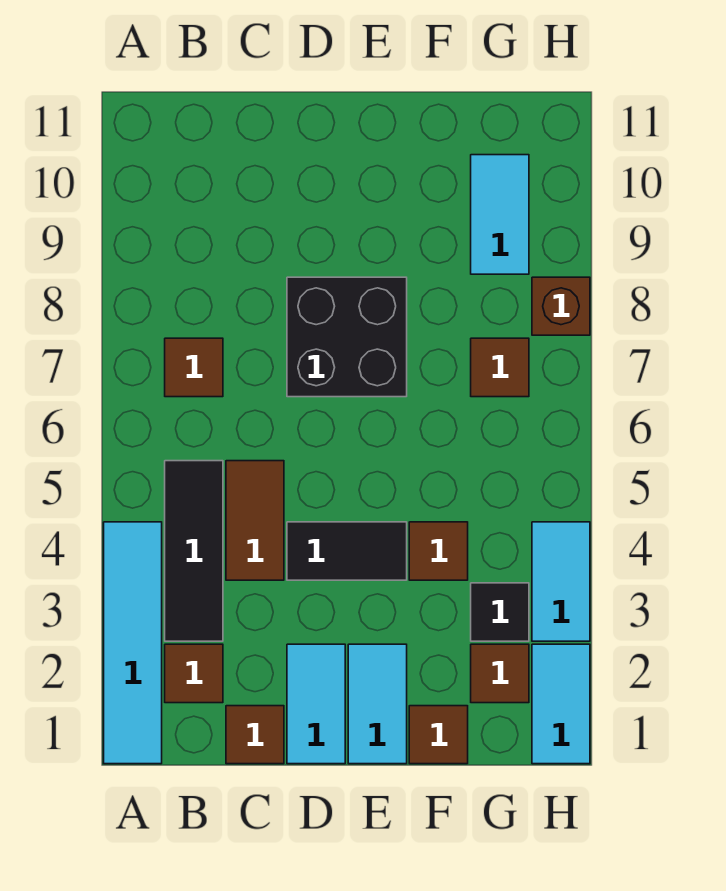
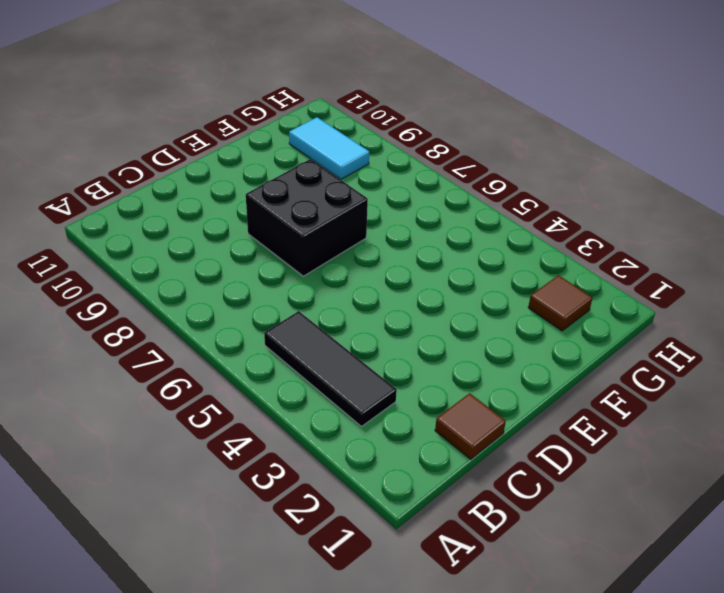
none -> cyan tile A1:A4 level 1
none -> brown tile B2 level 1
none -> brown tile B7 level 1

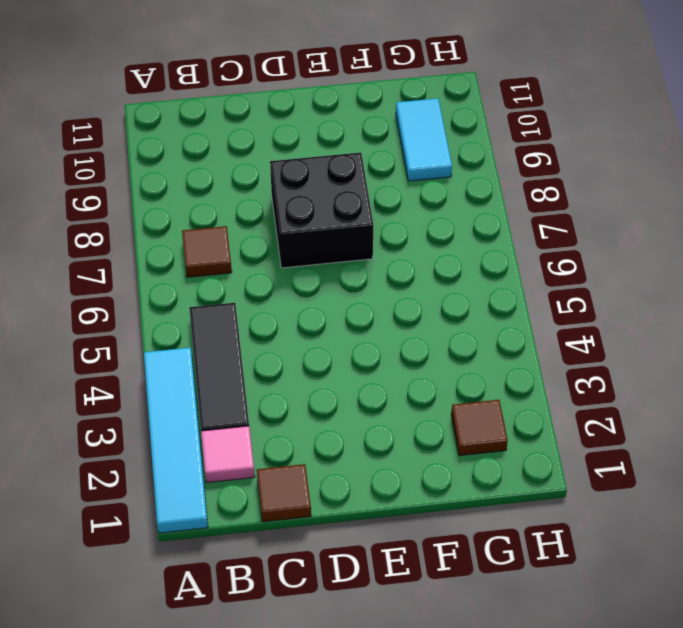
pink tile B2 level 1 -> brown tile B2 level 1
none -> brown tile C4:C5 level 1
none -> cyan tile D1:D2 level 1
none -> black tile D4:E4 level 1

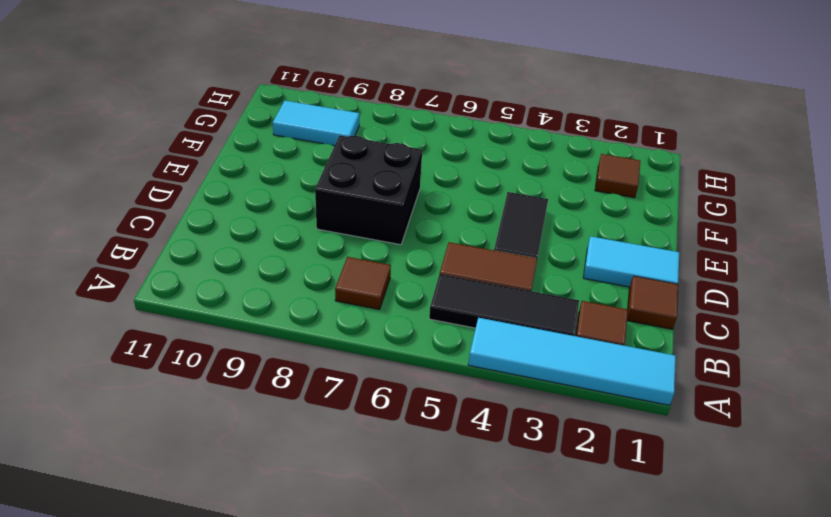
none -> cyan tile E1:E2 level 1
none -> brown tile F1 level 1
none -> brown tile F4 level 1

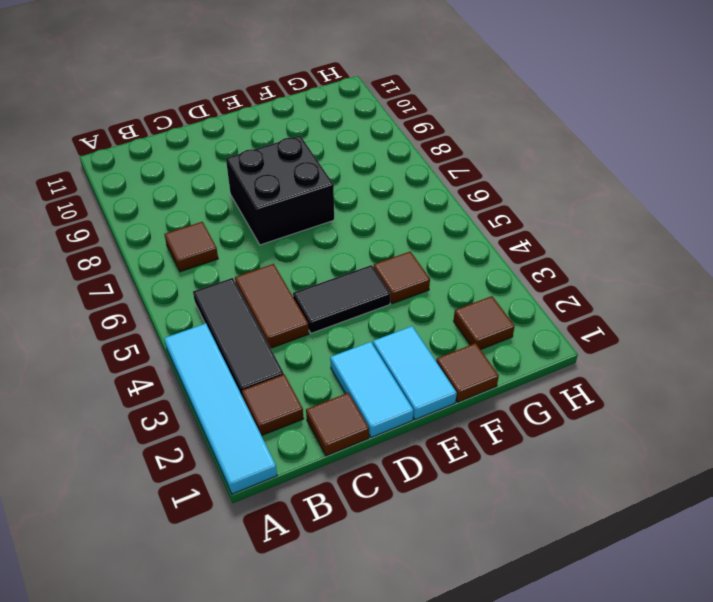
none -> black tile G3 level 1
none -> brown tile G7 level 1
none -> cyan tile G9:G10 level 1

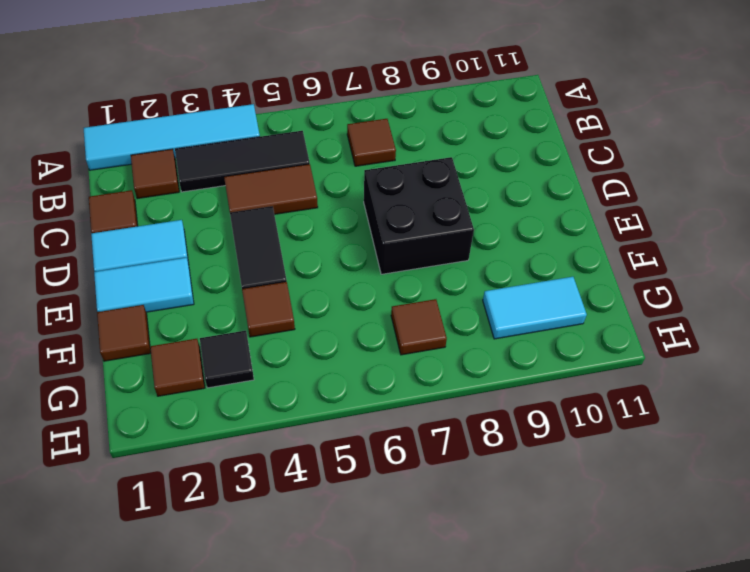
none -> cyan tile H1:H2 level 1
none -> cyan tile H3:H4 level 1
none -> brown brick H8 level 1

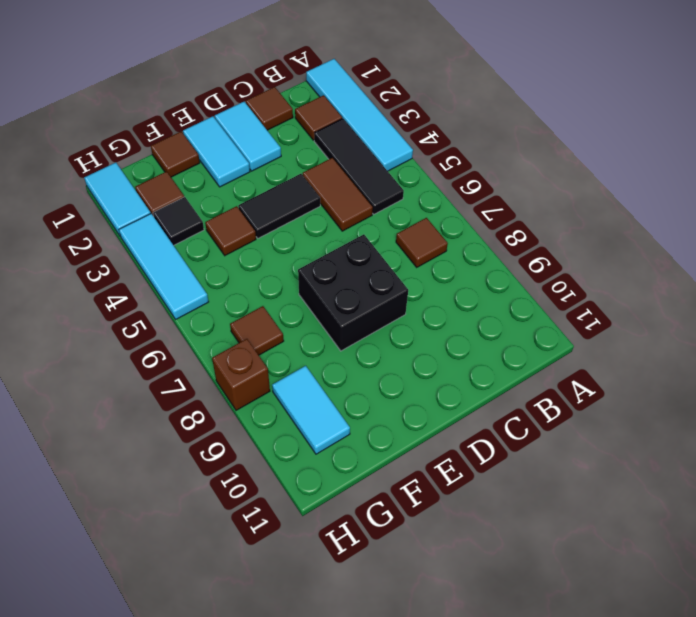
cyan tile H3:H5 level 1 -> cyan tile H3:H4 level 1

